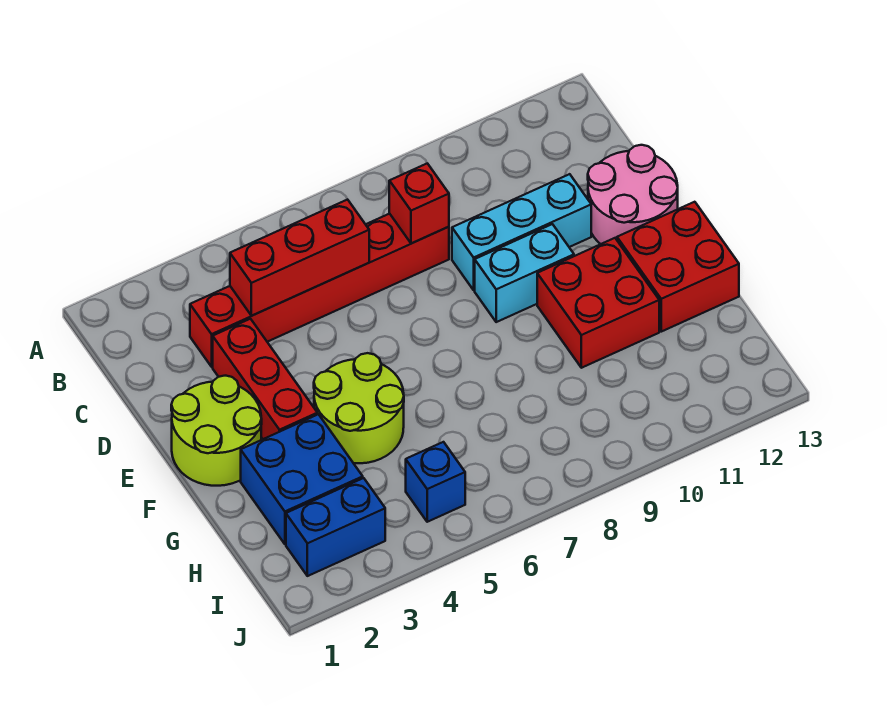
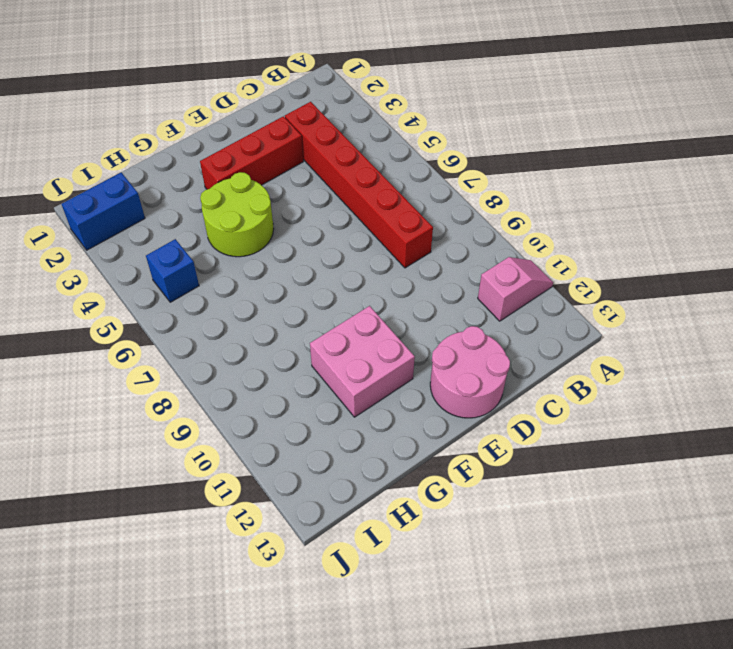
pink slope A11:B11 level 1 top B -> none
pink brick F10:G11 level 1 -> red brick F10:G11 level 1
blue brick I2:J2 level 1 -> blue brick I2:I3 level 1
none -> cyan brick D9:D11 level 1
none -> lime round brick E1:F2 level 1
none -> cyan brick E9:E10 level 1

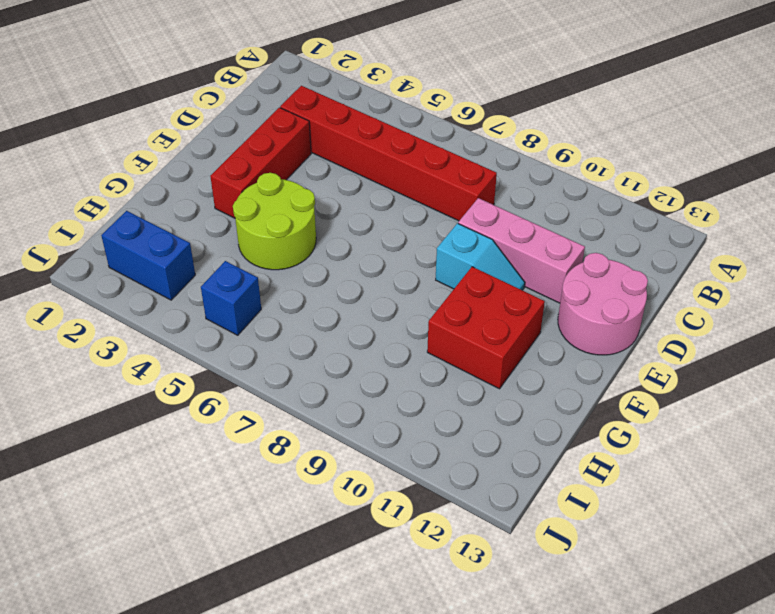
pink brick D9:D11 level 1 -> cyan brick D9:D11 level 1
cyan slope E9:E10 level 1 top 9 -> cyan brick E9:E10 level 1
none -> lime round brick E1:F2 level 1
none -> red brick F12:G13 level 1
none -> blue brick G2:H3 level 1

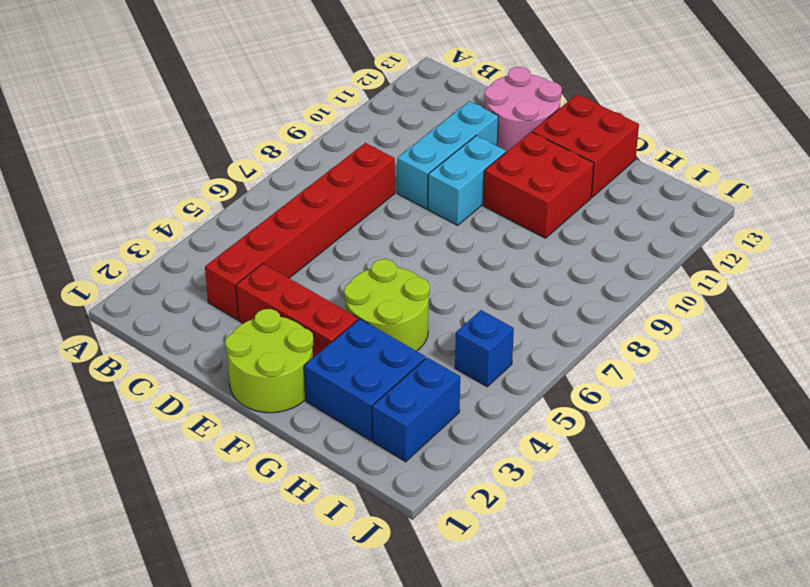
none -> red brick C4:C6 level 2
none -> red brick C8 level 2

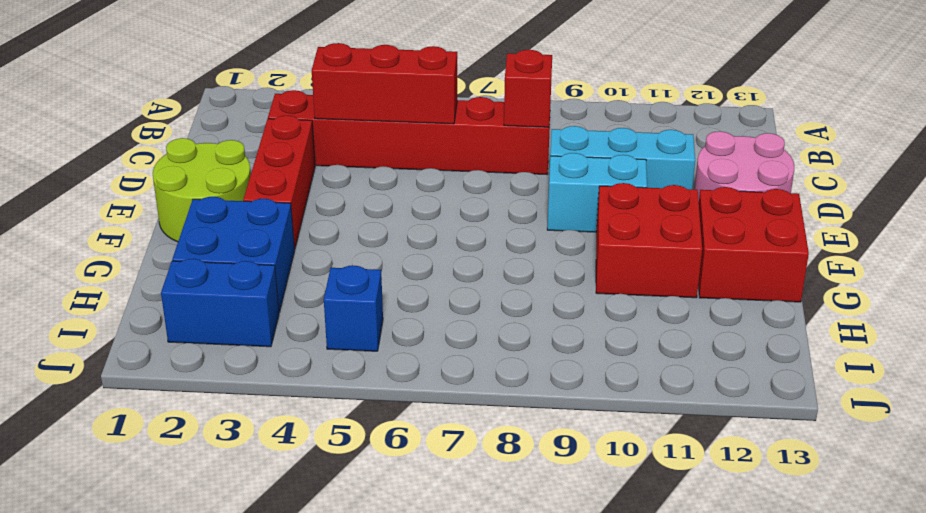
none -> lime round brick F4:G5 level 1

